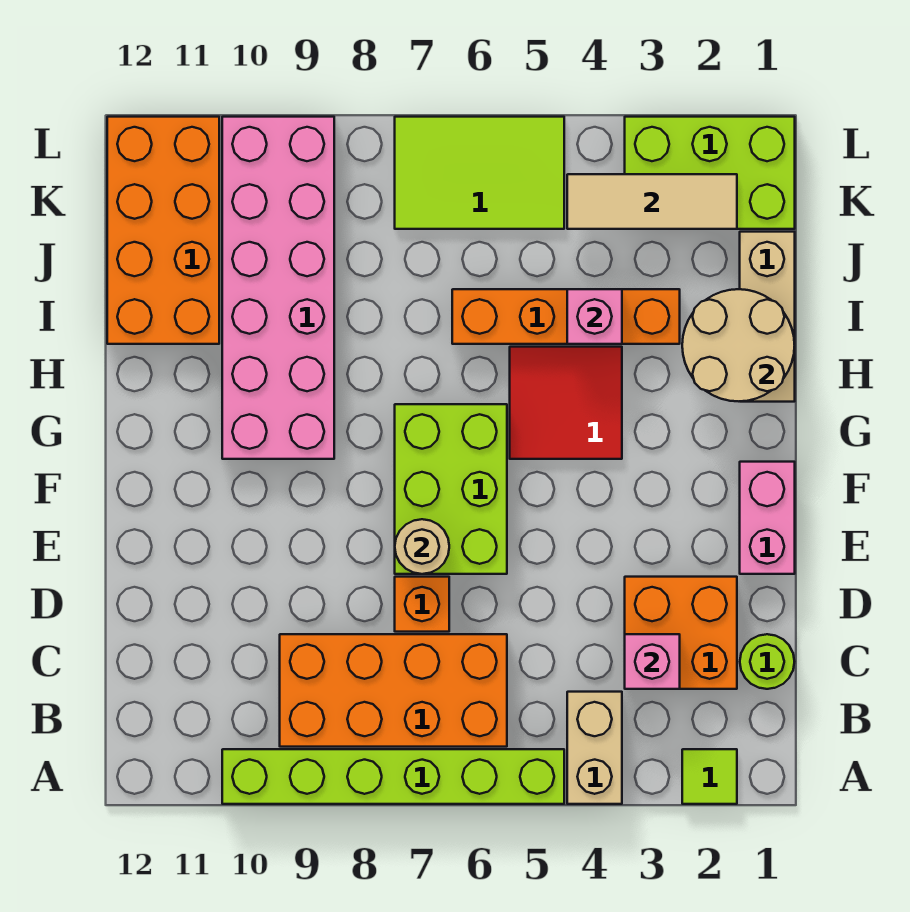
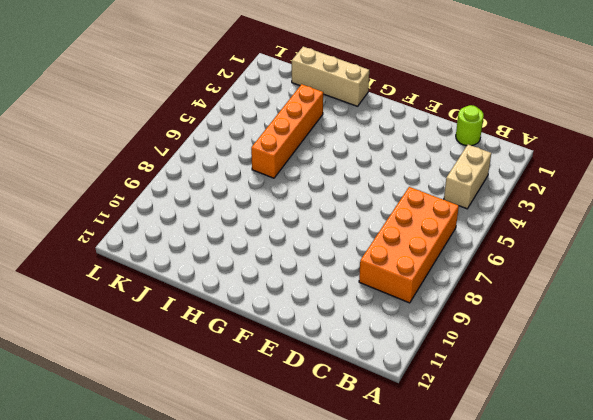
tan brick B3:B4 level 1 -> tan brick A4:B4 level 1
none -> lime tile A2 level 1
none -> lime brick A5:A10 level 1
none -> orange brick C2:D3 level 1

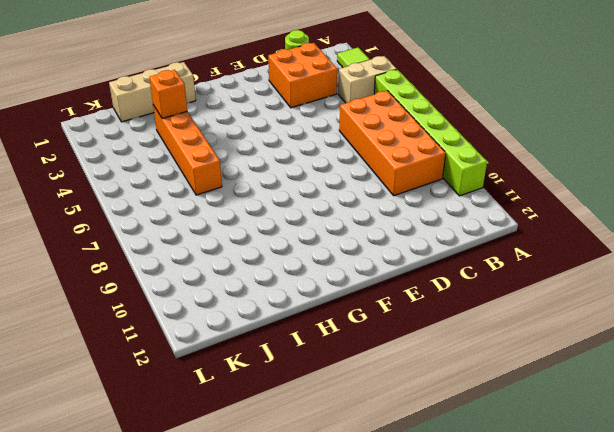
orange brick I3 level 2 -> orange brick D7 level 1
none -> pink brick E1:F1 level 1
none -> lime brick E6:G7 level 1
none -> red tile G4:H5 level 1

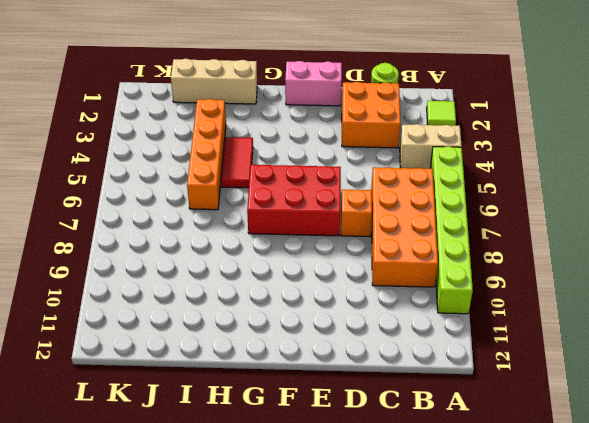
red brick E6:G7 level 1 -> lime brick E6:G7 level 1
red tile H4:H5 level 1 -> red tile G4:H5 level 1
none -> pink brick G9:L10 level 1
none -> orange brick I11:L12 level 1
none -> lime brick K1:L3 level 1

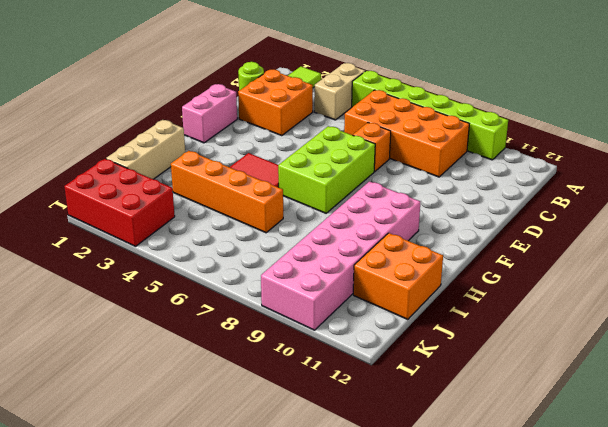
orange brick I11:J12 level 1 -> orange brick I11:L12 level 1
red brick K1:L3 level 1 -> lime brick K1:L3 level 1
none -> lime tile K5:L7 level 1
none -> pink brick C3 level 2
none -> tan round brick E7 level 2

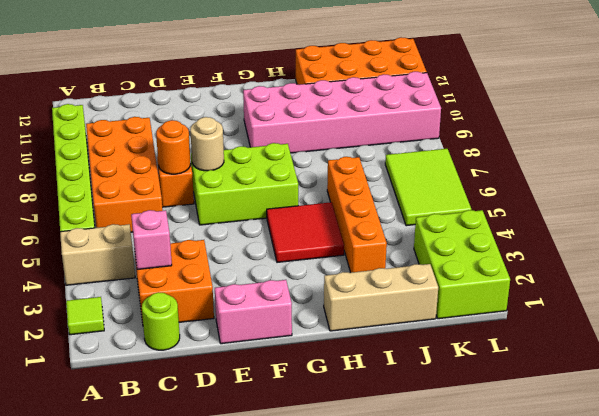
orange round brick D7 level 2 -> none
none -> tan round brick H1:I2 level 2
none -> pink brick I4 level 2
none -> tan tile K2:K4 level 2

